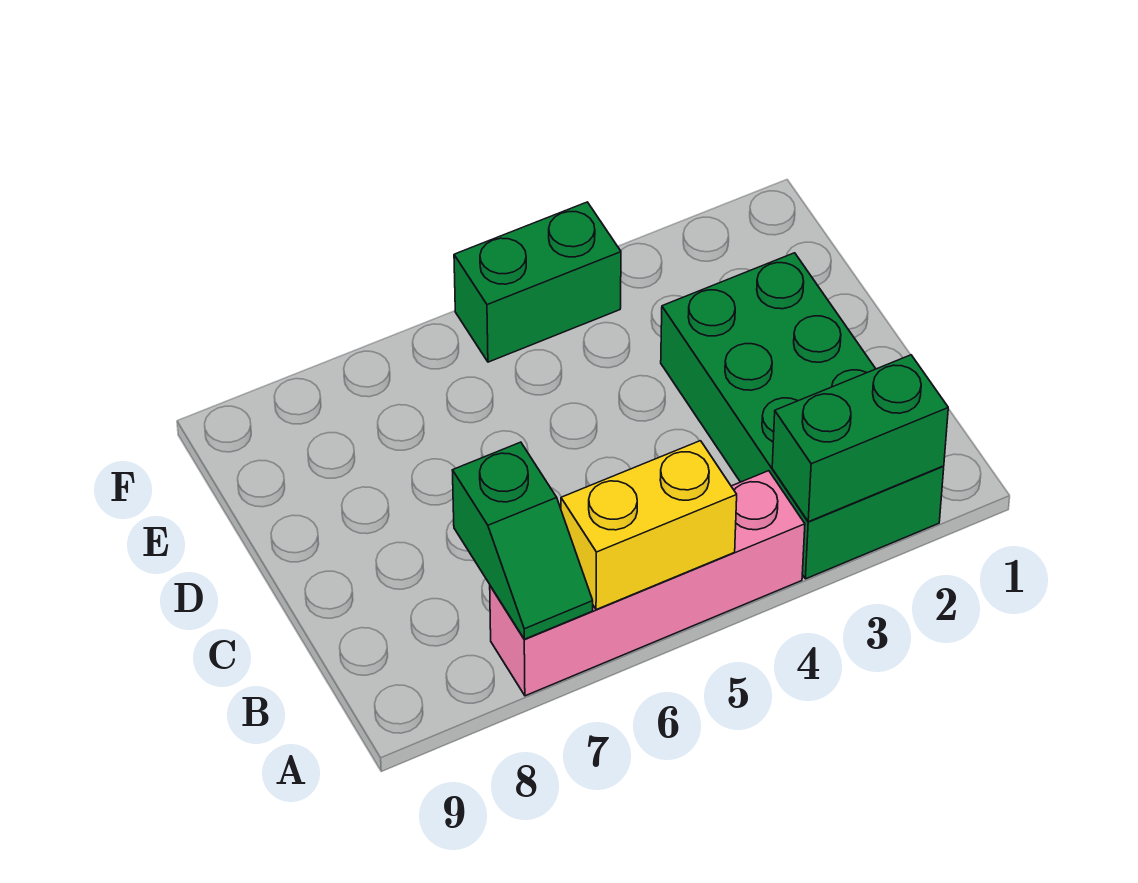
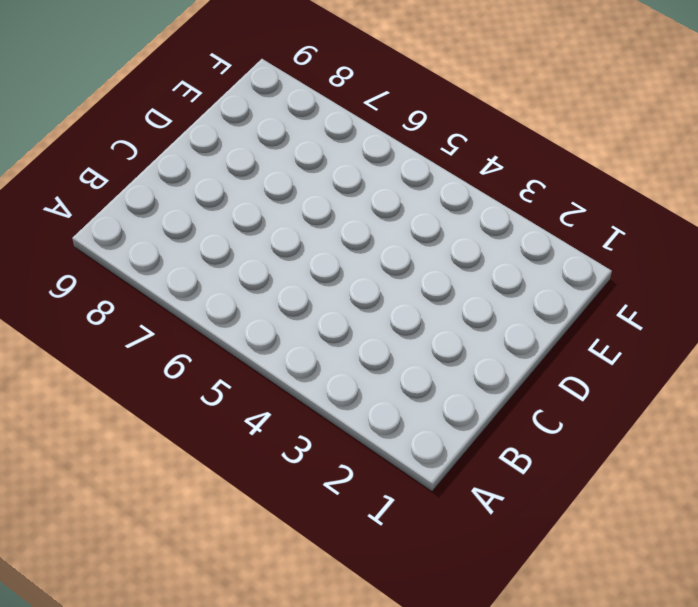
none -> green brick A2:D3 level 1
none -> pink brick A4:A7 level 1

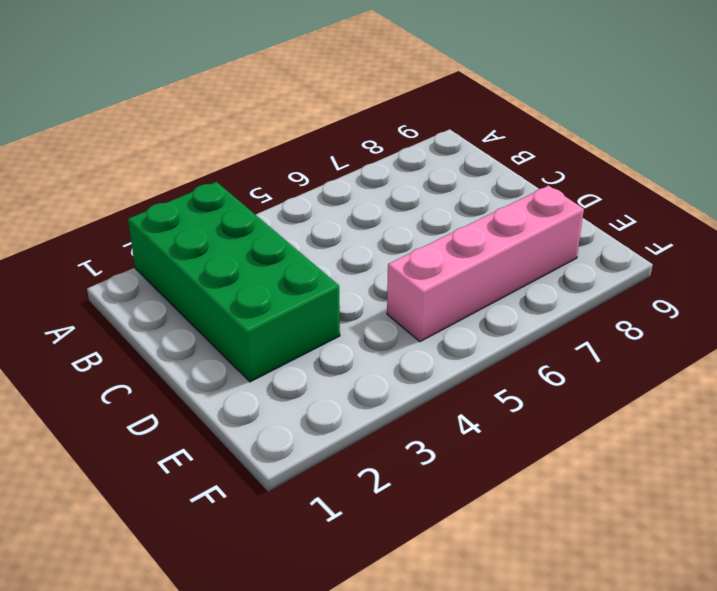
pink brick E5:E8 level 1 -> pink brick A4:A7 level 1
none -> green brick F4:F5 level 1
none -> green brick A2:A3 level 2

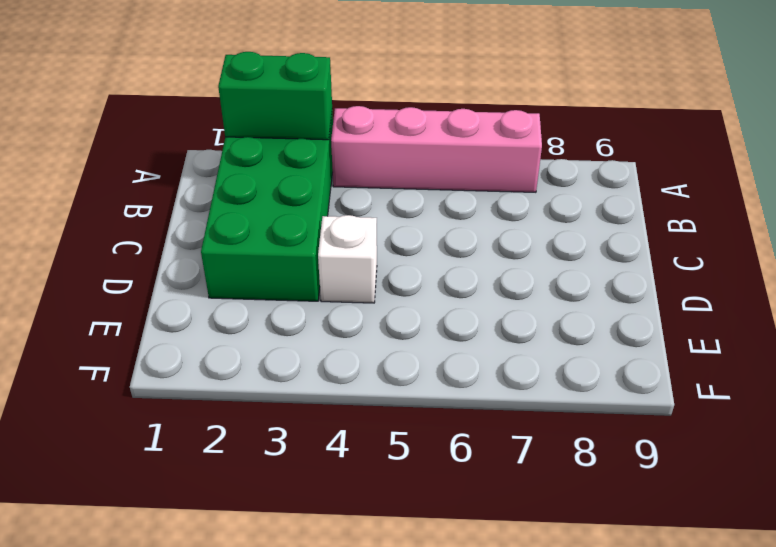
white brick D4 level 1 -> none
none -> green brick F4:F5 level 1
none -> yellow brick A5:A6 level 2

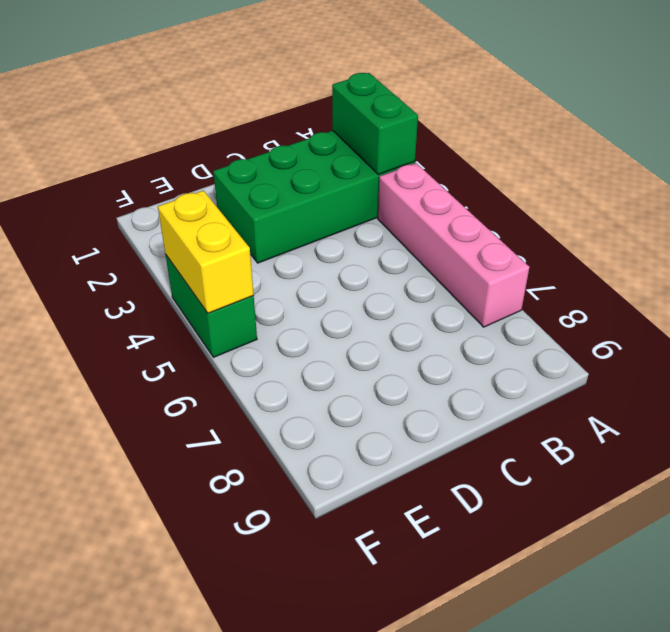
yellow brick F4:F5 level 2 -> yellow brick A5:A6 level 2
none -> green slope A7:B7 level 2 top B

